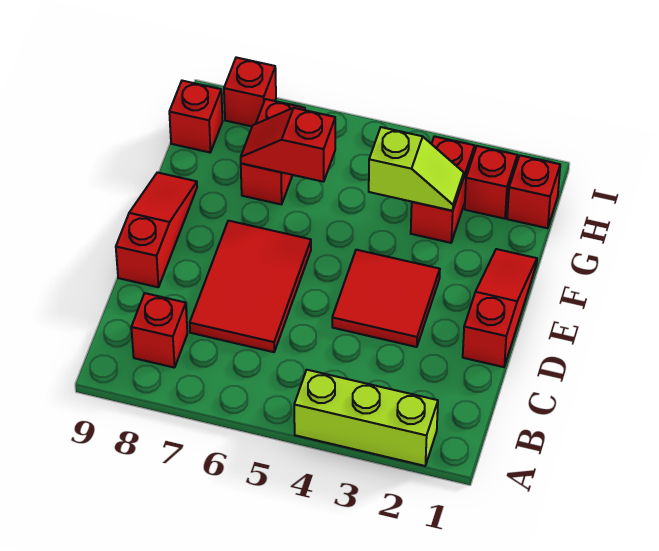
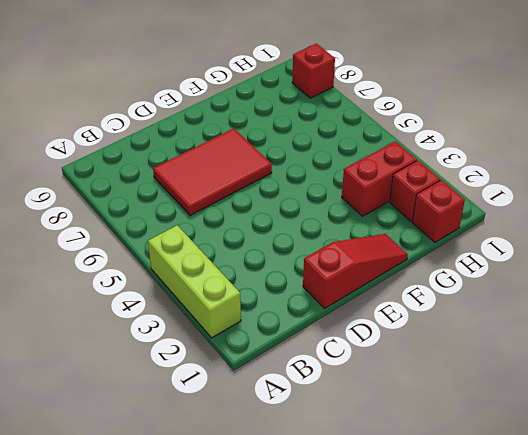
none -> red brick B8 level 1
none -> red tile D3:E4 level 1
none -> red slope D9:F9 level 1 top D

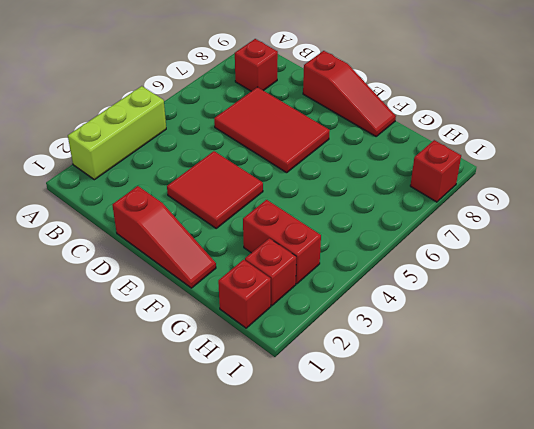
none -> red brick G7:H7 level 1
none -> red brick H9 level 1
none -> lime slope G3:G4 level 2 top 4

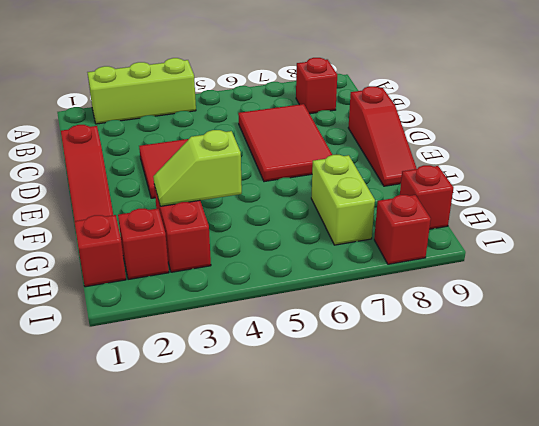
lime brick G7:H7 level 1 -> red brick G7:H7 level 1
none -> red slope G6:G7 level 2 top 6

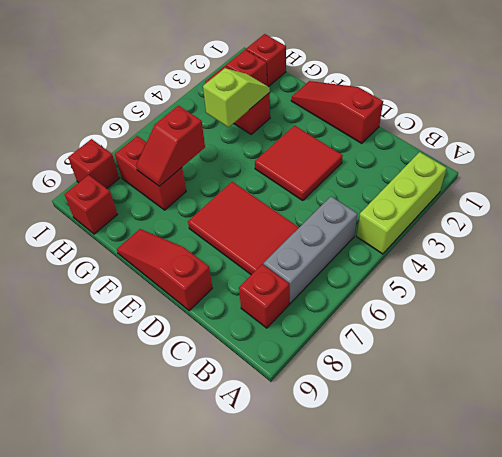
grey brick B5:B7 level 1 -> none

